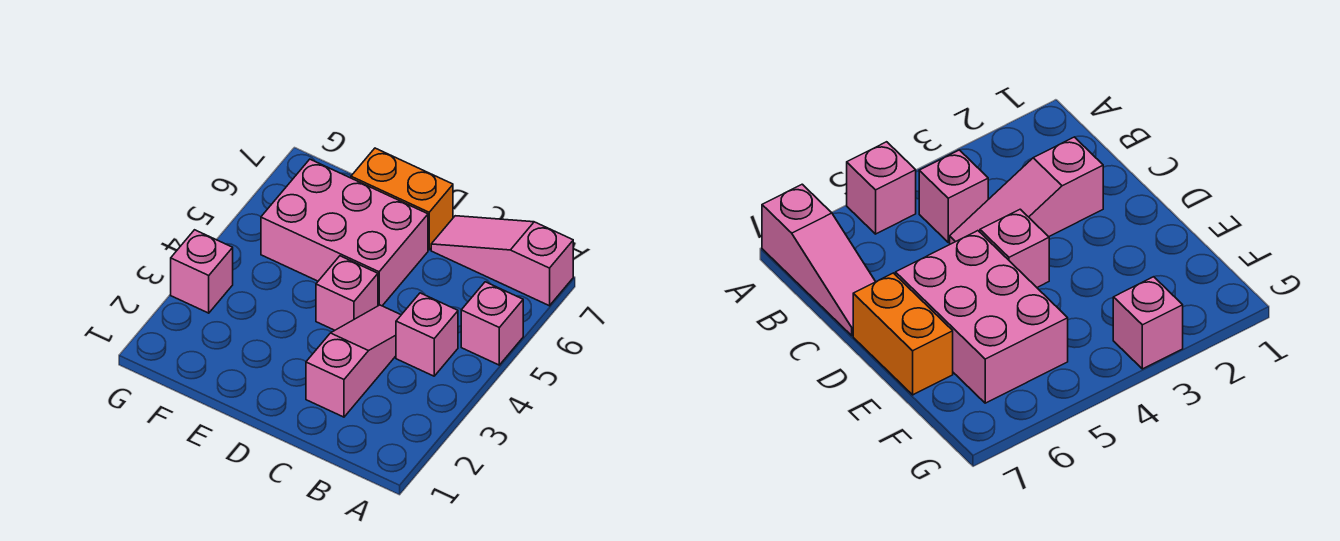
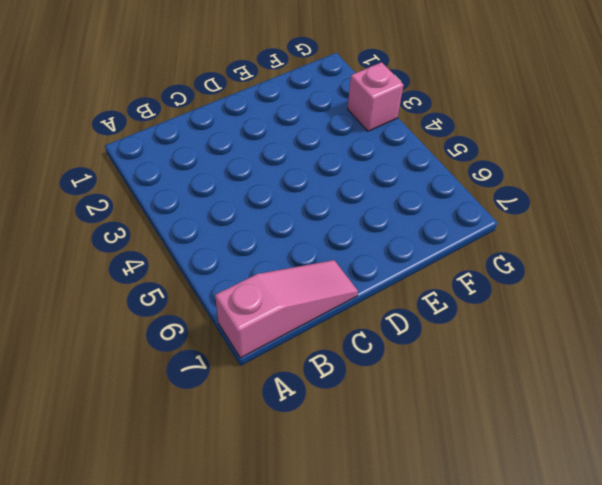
none -> pink brick A5 level 1
none -> pink brick B4 level 1

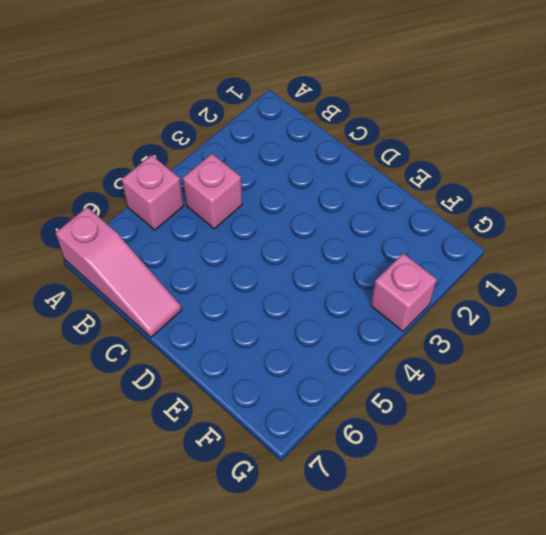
none -> pink slope C2:C4 level 1 top 2
none -> pink brick D4 level 1

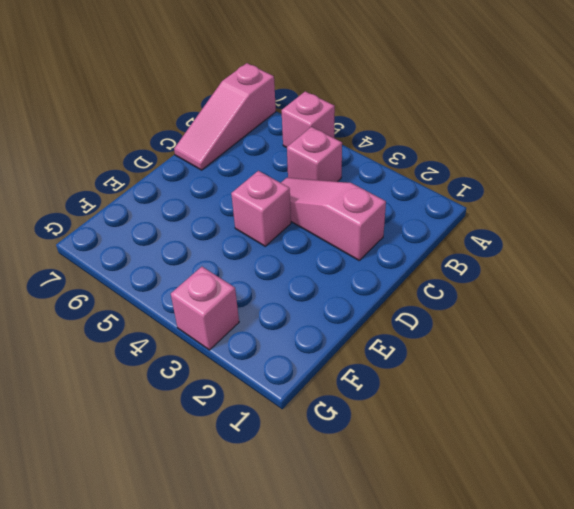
none -> pink brick D5:F6 level 1
none -> orange brick D7:E7 level 1

